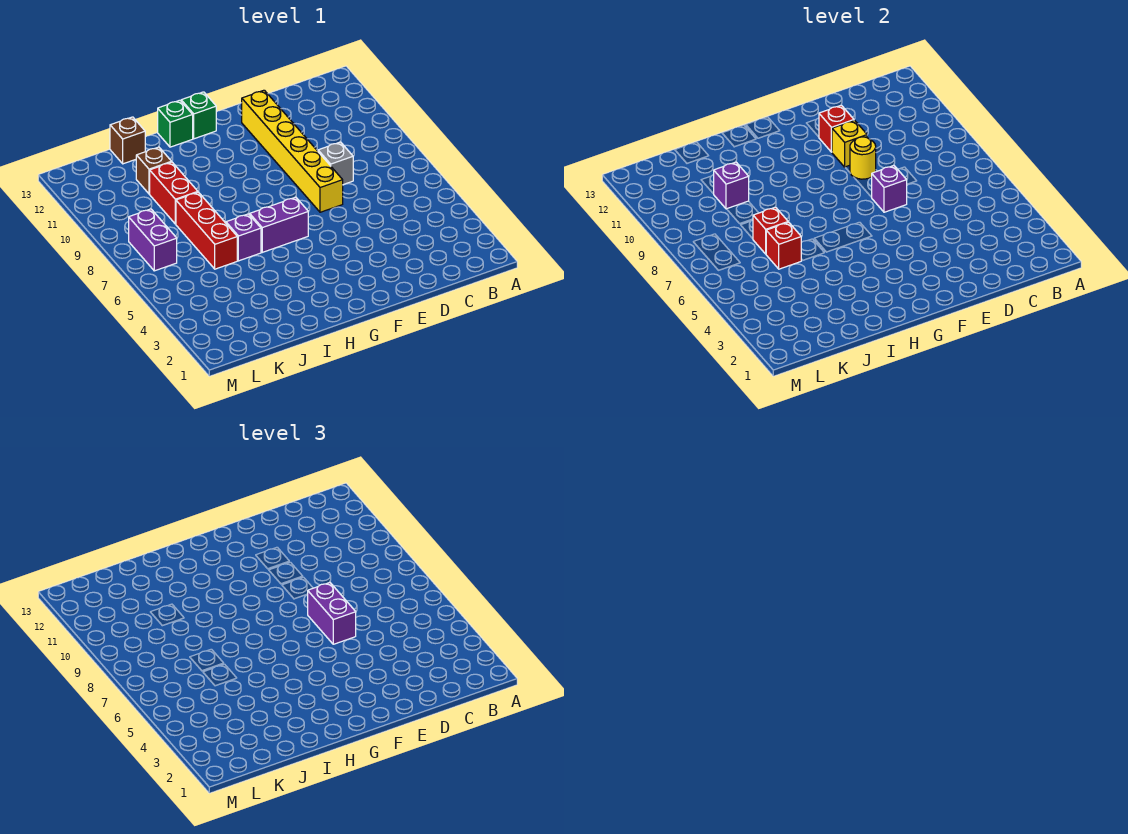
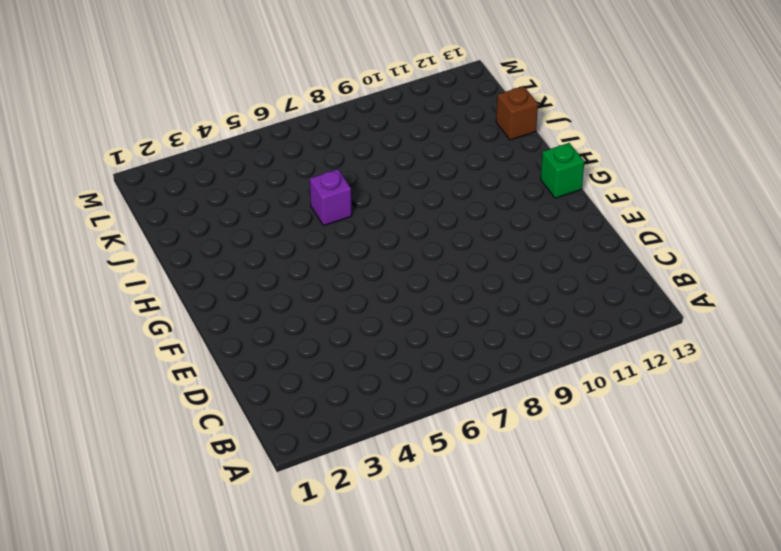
none -> grey brick D8 level 1
none -> yellow brick E7:E12 level 1
none -> purple brick G6:H6 level 1

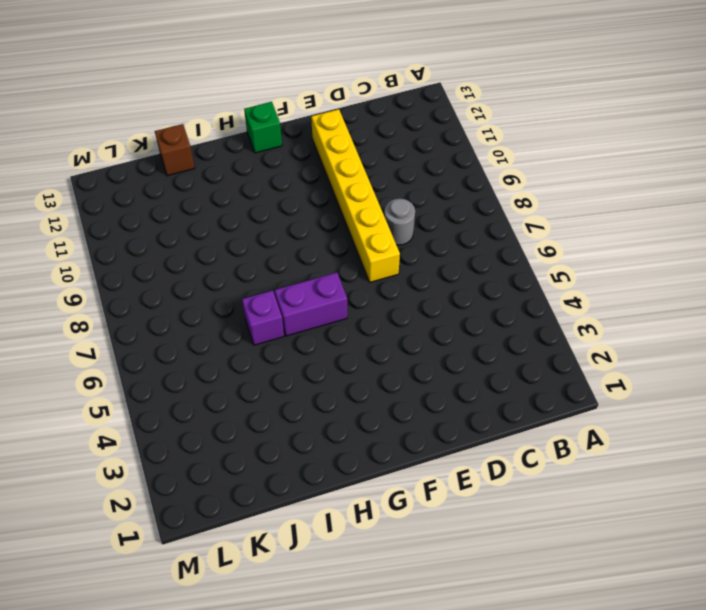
grey round brick D8 level 1 -> grey brick D8 level 1
none -> green brick H13 level 1
none -> red brick J6:J8 level 1
none -> red brick J9:J10 level 1

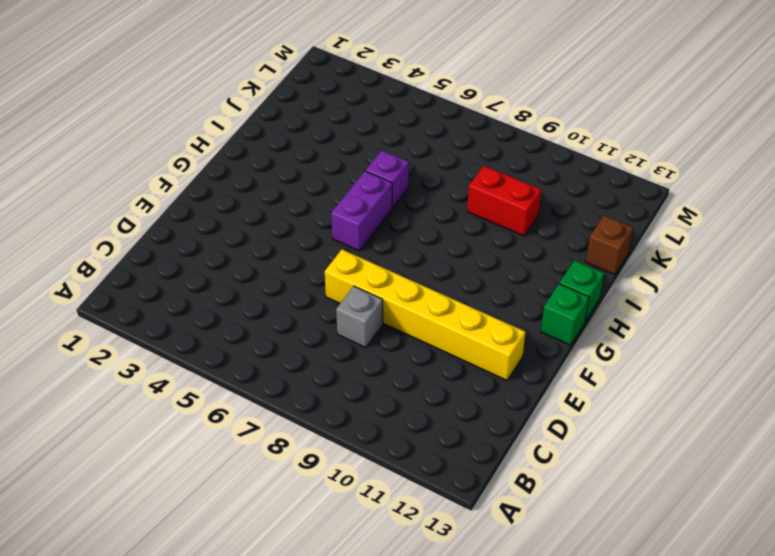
none -> red brick J6:J8 level 1
none -> brown brick J11 level 1
none -> purple brick L7:L8 level 1

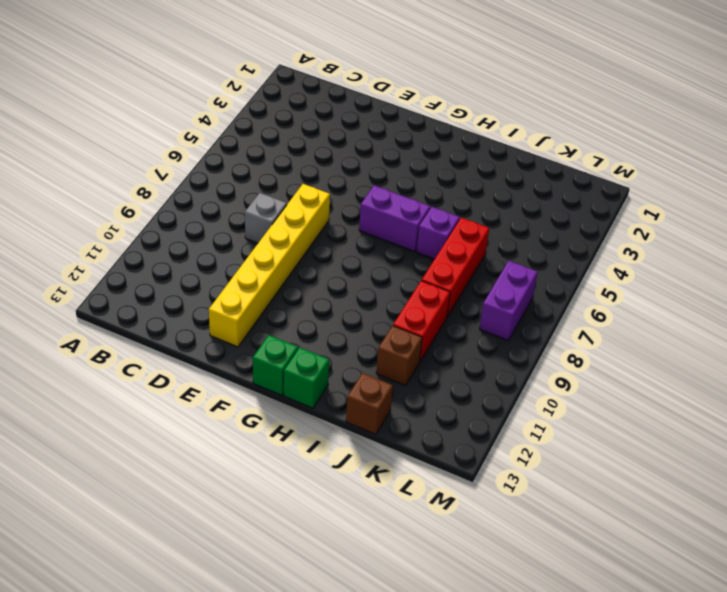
none -> purple brick E7 level 2
none -> yellow round brick E9 level 2
none -> yellow brick E10 level 2

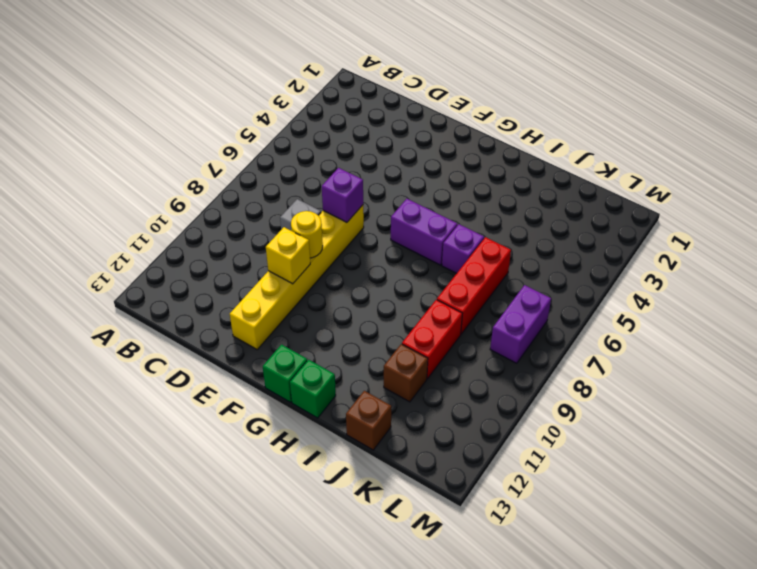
none -> red brick E11 level 2
none -> red brick J6 level 2
none -> red brick J7 level 2

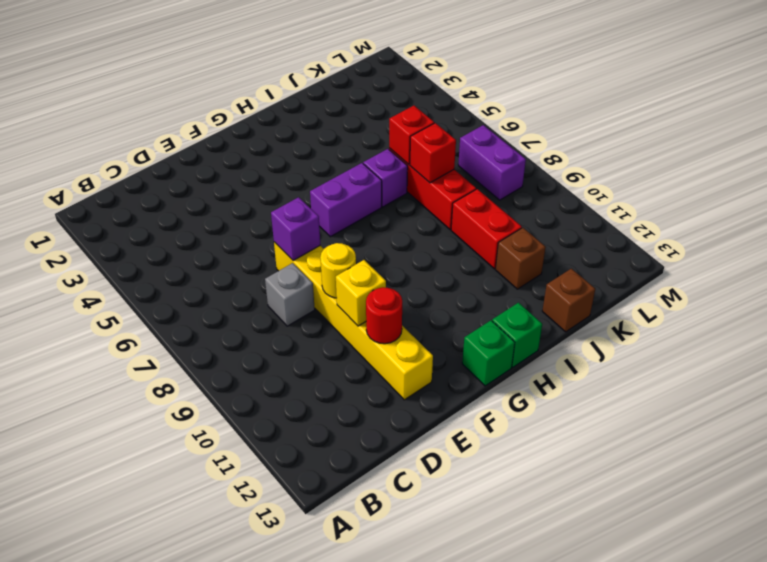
red round brick E11 level 2 -> red brick E11 level 2
none -> purple brick J10 level 2
none -> purple brick E6:E7 level 3

